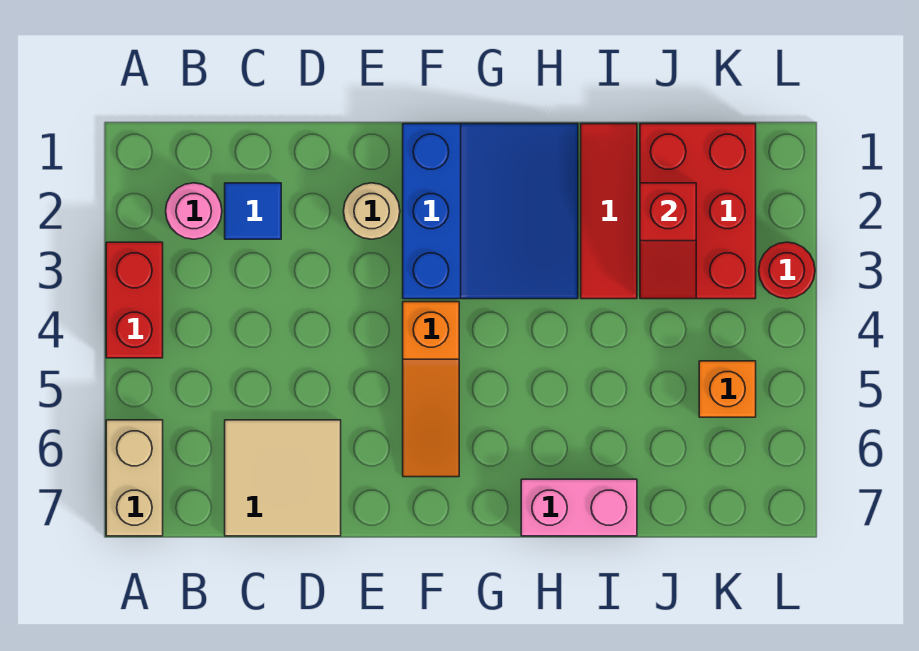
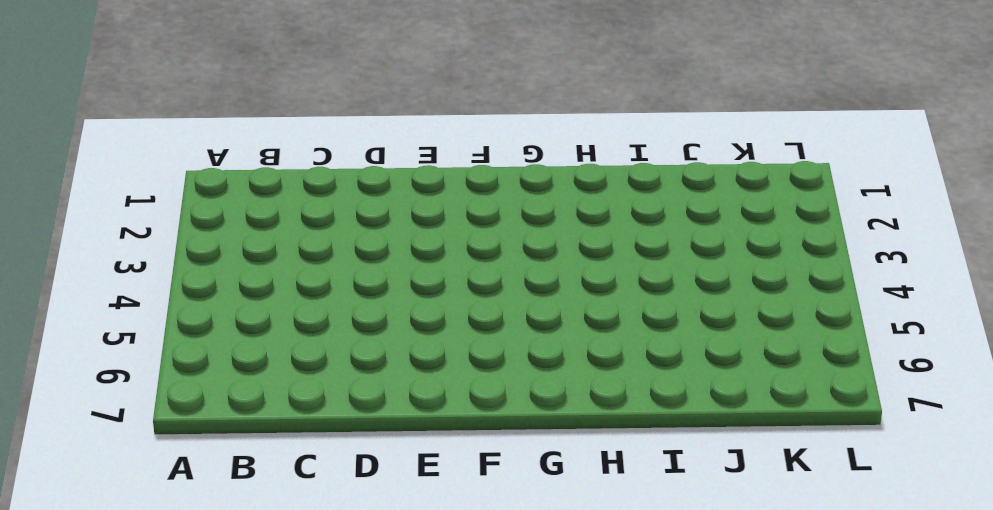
none -> red brick A3:A4 level 1
none -> tan brick A6:A7 level 1
none -> pink round brick B2 level 1

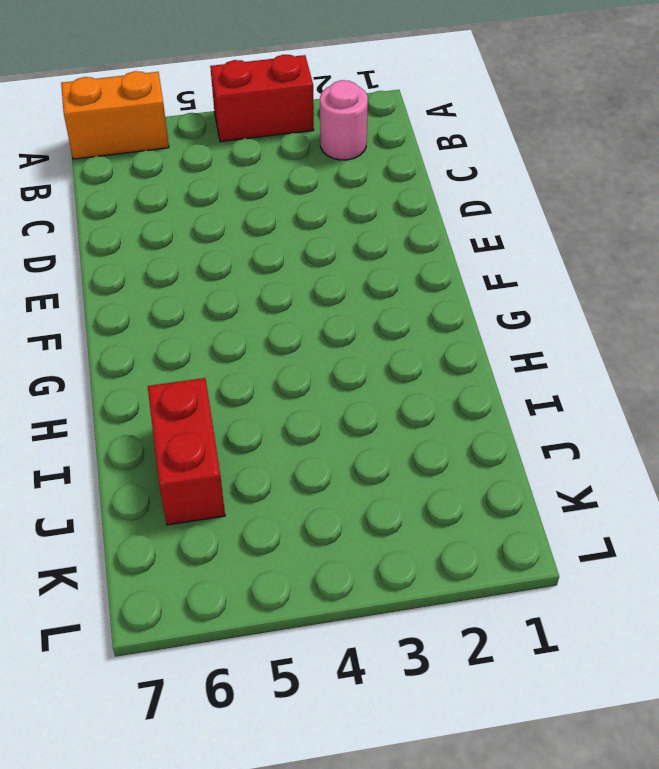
orange brick A6:A7 level 1 -> tan brick A6:A7 level 1
red brick I6:J6 level 1 -> none
none -> blue tile C2 level 1
none -> tan tile C6:D7 level 1
none -> tan round brick E2 level 1

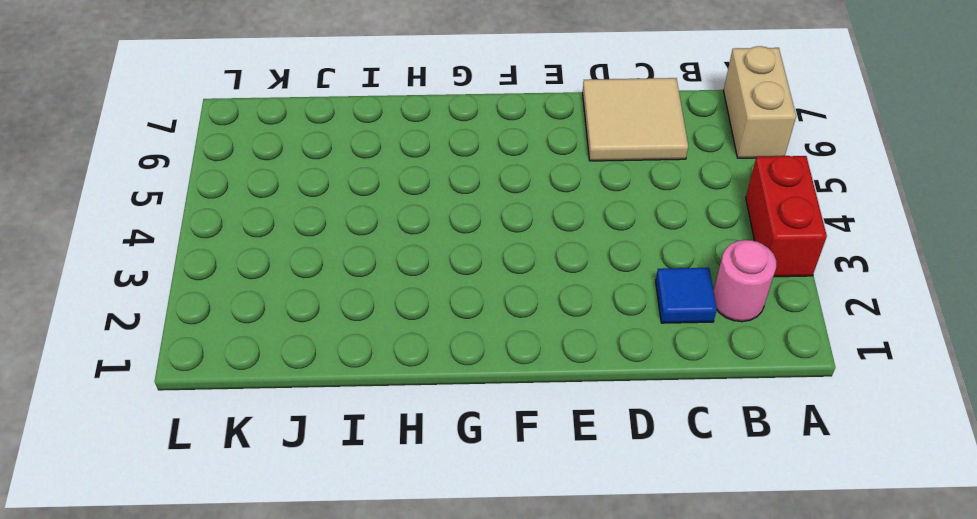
none -> tan round brick E2 level 1
none -> blue slope F1:H3 level 1 top F
none -> orange slope F4:F6 level 1 top 4

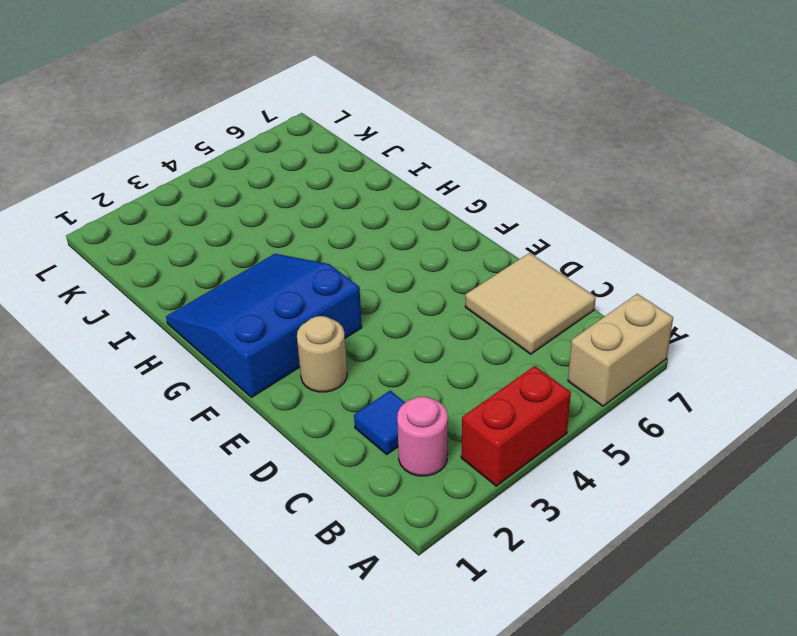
none -> orange slope F4:F6 level 1 top 4
none -> pink brick H7:I7 level 1
none -> red tile I1:I3 level 1

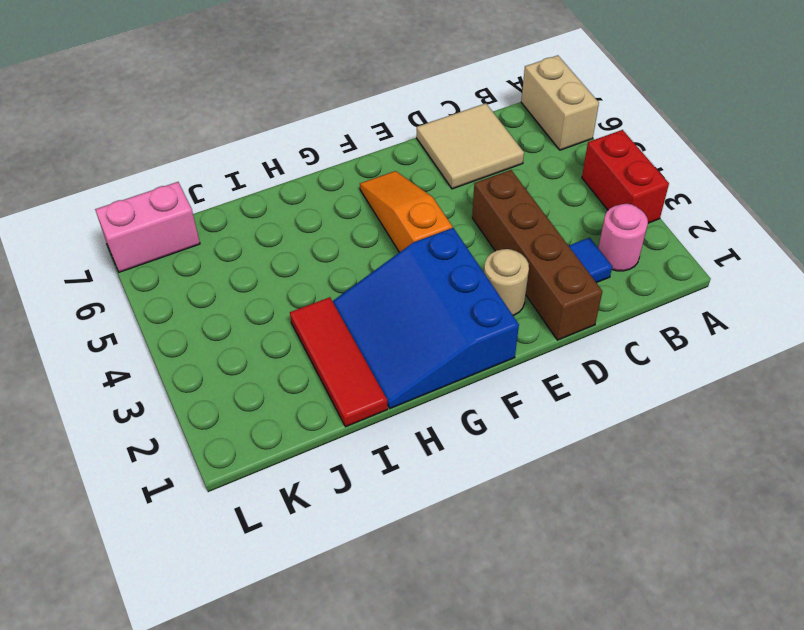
brown brick D1:D4 level 1 -> none
pink brick K7:L7 level 1 -> pink brick H7:I7 level 1
none -> red brick J1:K3 level 1
none -> orange brick K5 level 1
none -> red round brick L3 level 1

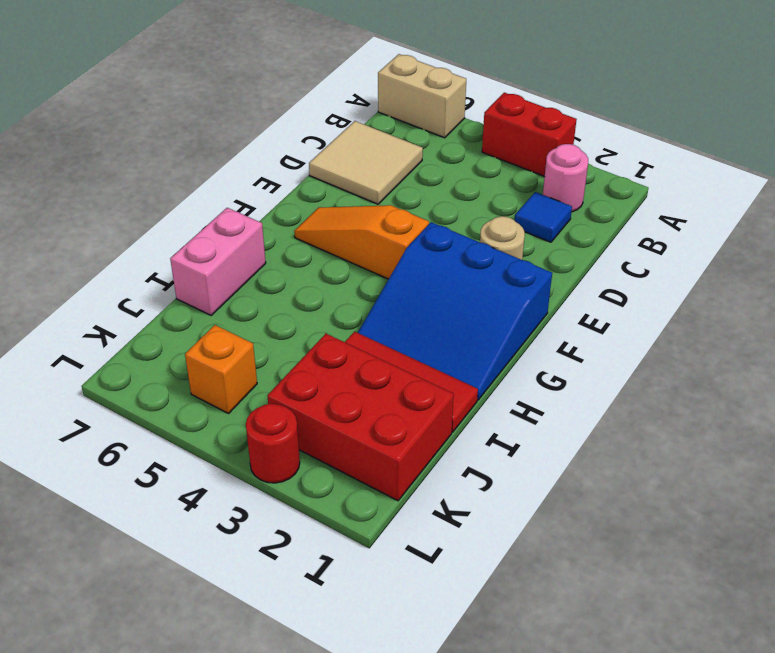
none -> red slope J2:J3 level 2 top 2

